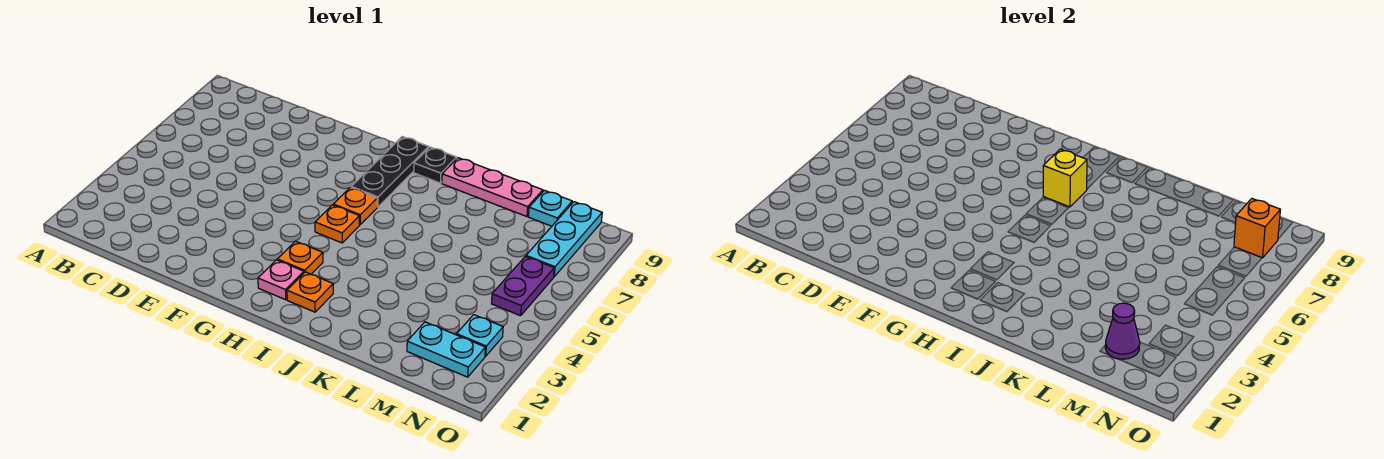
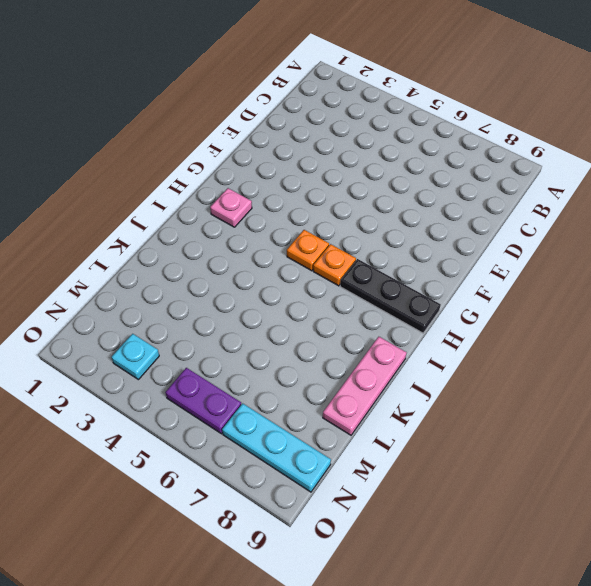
none -> orange plate H3 level 1
none -> orange plate I2 level 1
none -> black plate I9 level 1

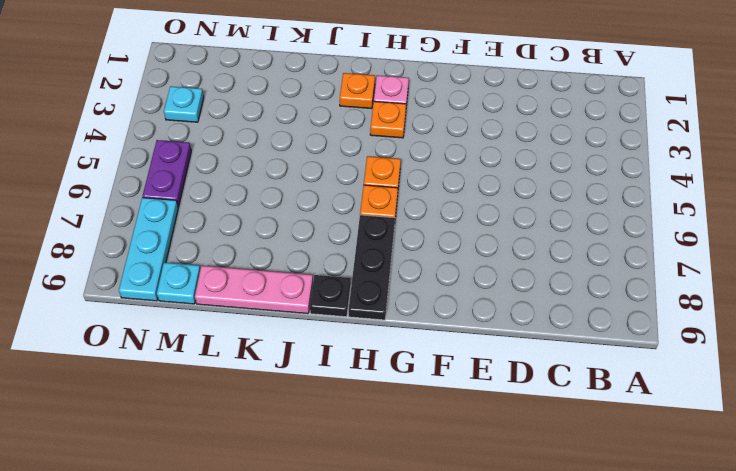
none -> cyan plate M2:N2 level 1
none -> yellow brick H7 level 2
none -> purple cone M2 level 2

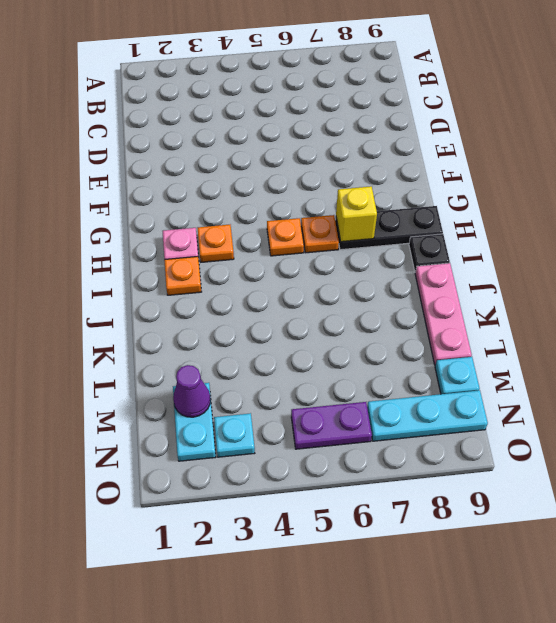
none -> orange brick N8 level 2

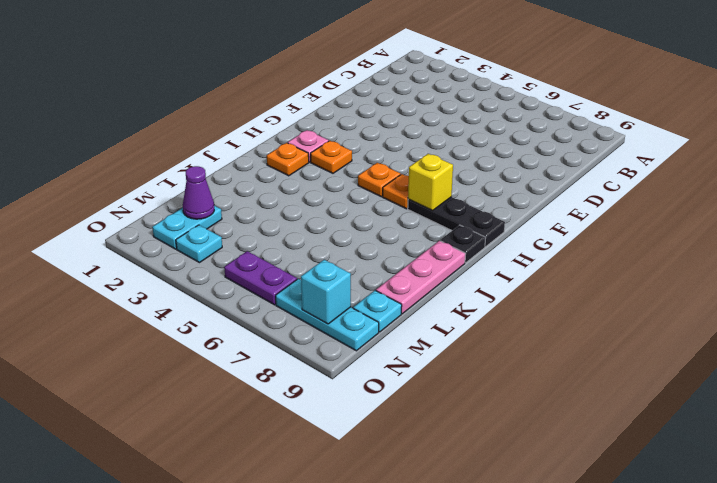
cyan brick N8 level 2 -> orange brick N8 level 2

